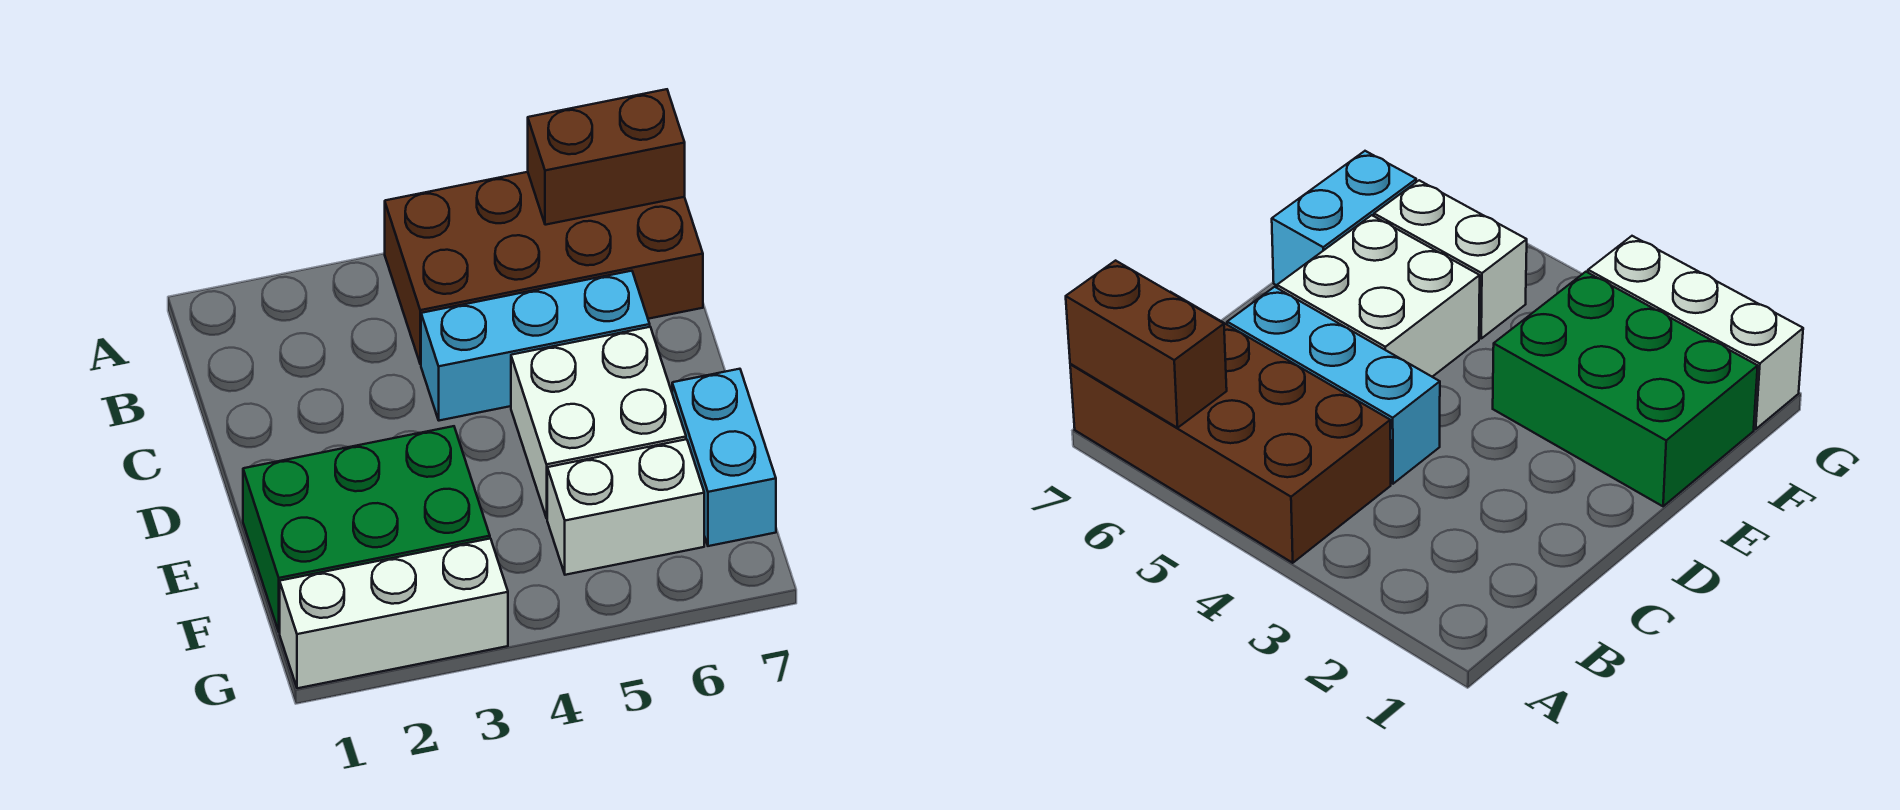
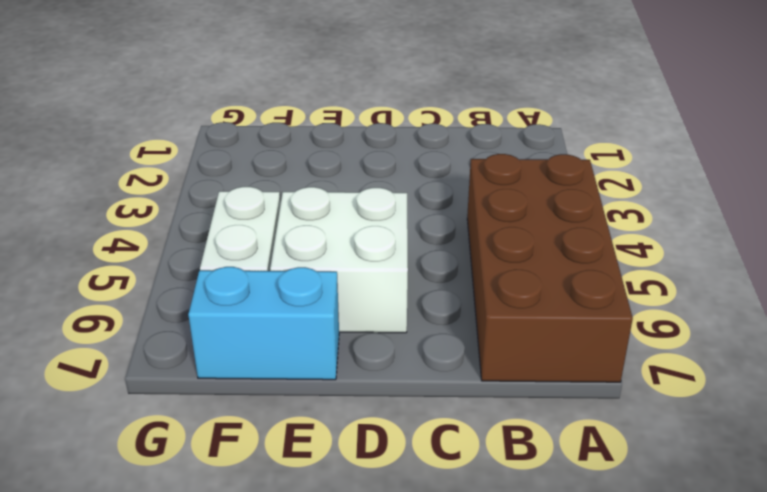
none -> cyan brick C4:C6 level 1
none -> green brick E1:F3 level 1

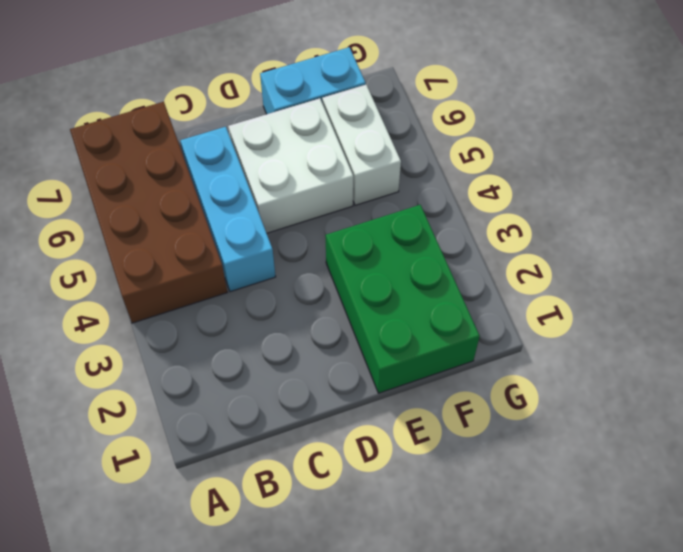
none -> white brick G1:G3 level 1
none -> brown brick A6:A7 level 2

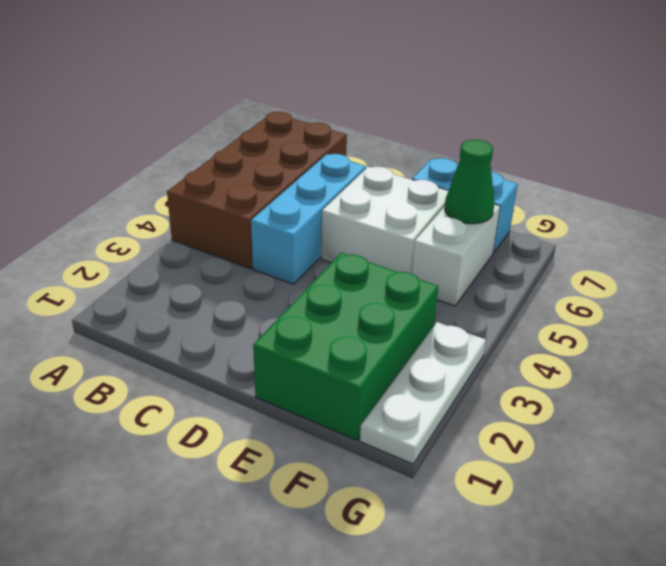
green cone F6 level 2 -> none
white plate G1:G3 level 1 -> white brick G1:G3 level 1
none -> brown brick A6:A7 level 2

